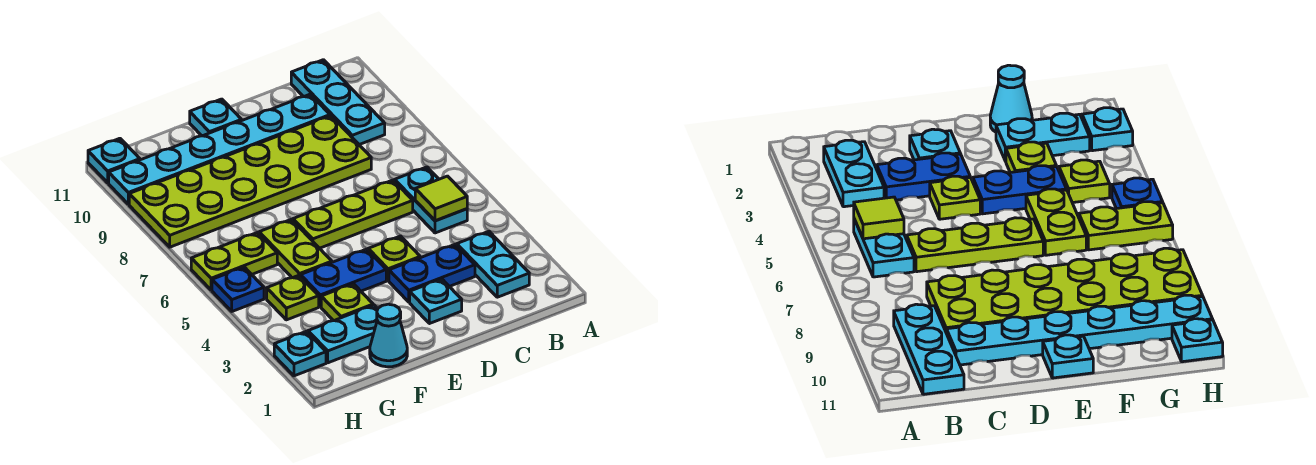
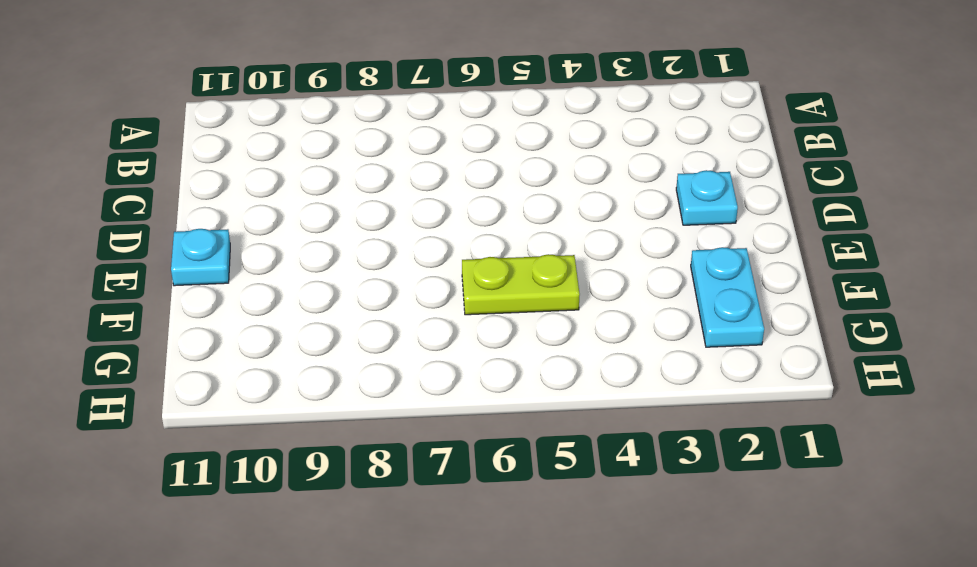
none -> cyan plate B2:B3 level 1
none -> cyan plate B5:B6 level 1
none -> cyan plate B9:B11 level 1

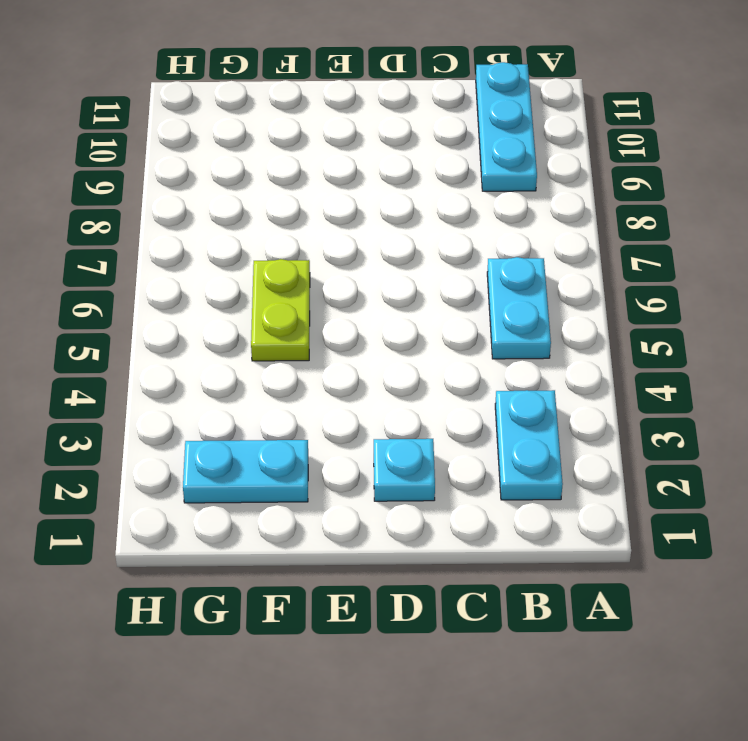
none -> blue plate C3:D3 level 1
none -> lime plate C6:E6 level 1
none -> lime plate C8:H9 level 1

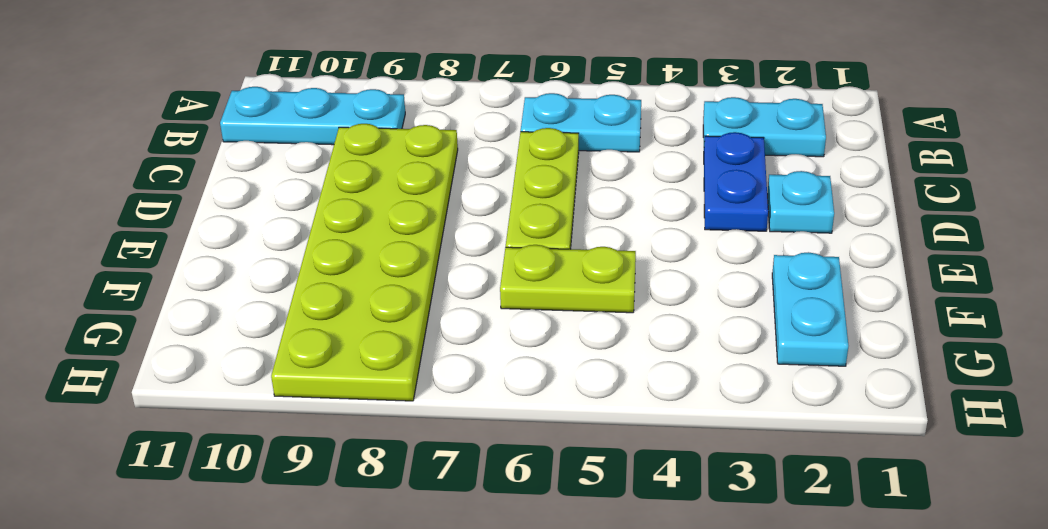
none -> cyan plate C10:H10 level 1
none -> lime plate D4 level 1
none -> blue plate E4:F4 level 1

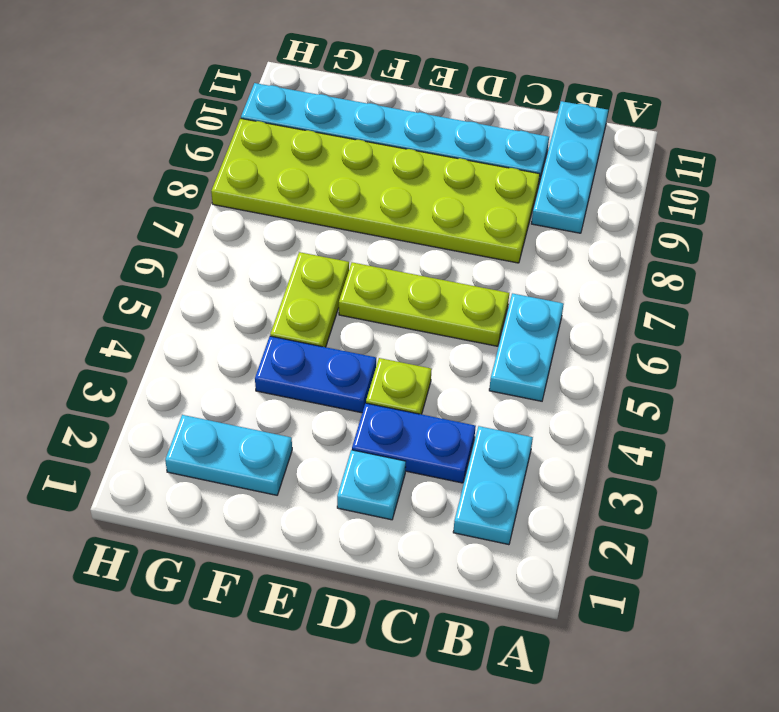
none -> cyan plate E11 level 1
none -> cyan cone F1 level 1
none -> lime plate F3 level 1

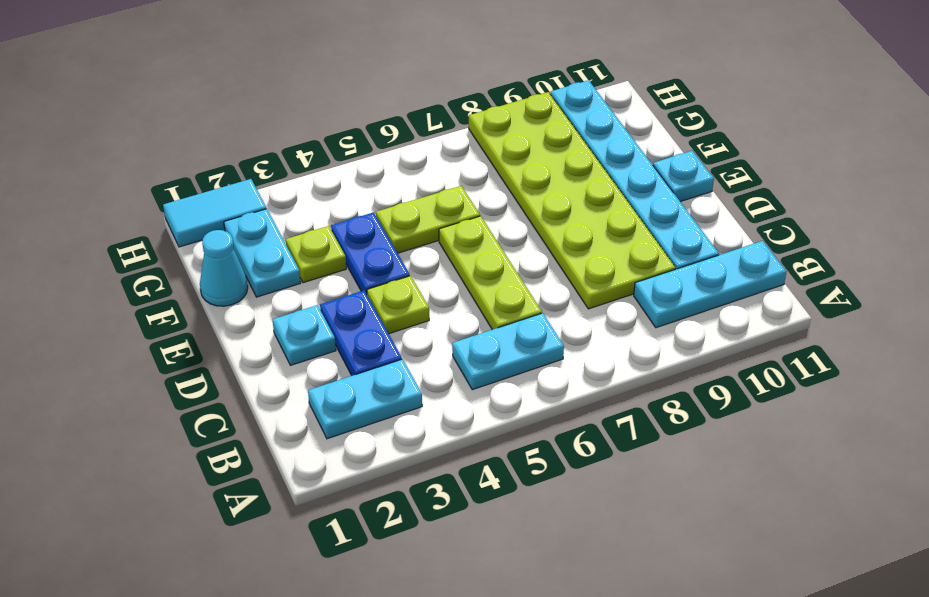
cyan tile H1:H2 level 1 -> cyan plate H2 level 1
none -> lime plate G4 level 1
none -> lime plate G6:H6 level 1
none -> blue plate H5 level 1

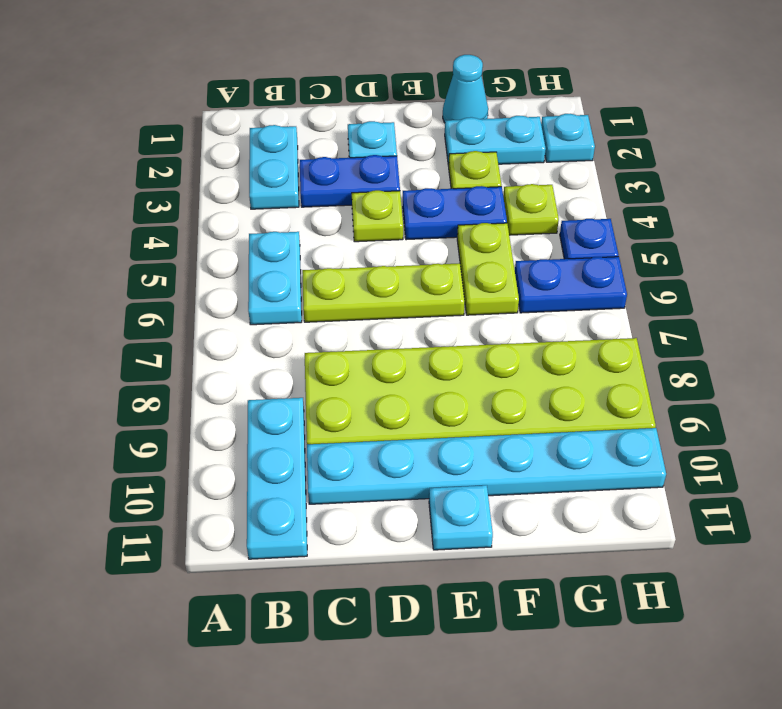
blue plate G6:H6 level 1 -> lime plate G6:H6 level 1
none -> cyan plate H11 level 1
none -> lime tile B5 level 2

